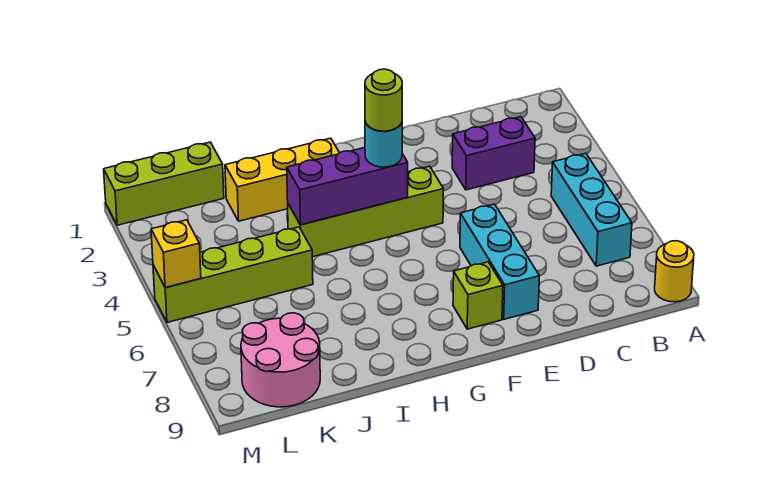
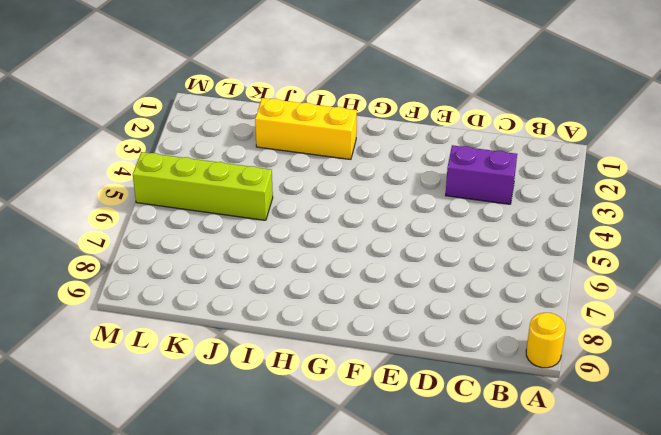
none -> cyan brick B5:B7 level 1
none -> cyan brick E6:E8 level 1
none -> lime brick F4:I4 level 1

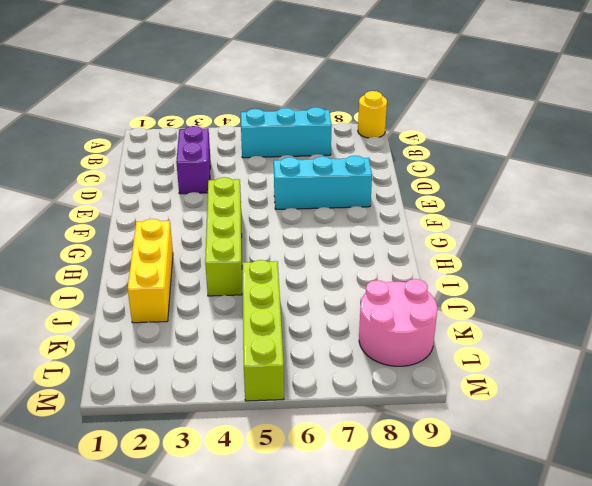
none -> lime brick F8 level 1
none -> lime brick K1:M1 level 1
none -> purple brick G4:I4 level 2

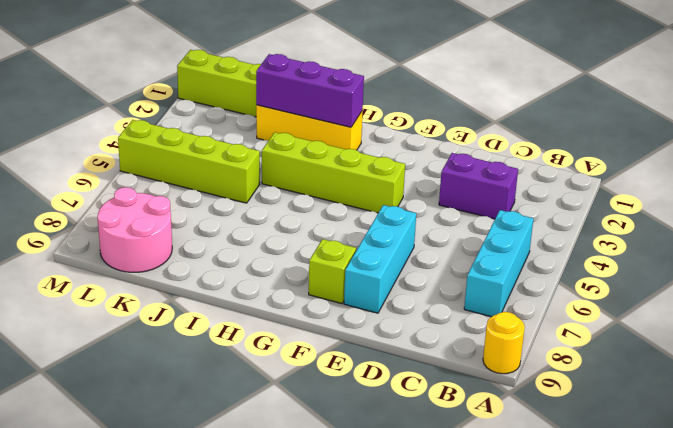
purple brick H2:J2 level 2 -> purple brick G4:I4 level 2
none -> yellow brick M5 level 2
none -> cyan round brick G4 level 3
none -> lime round brick G4 level 4

